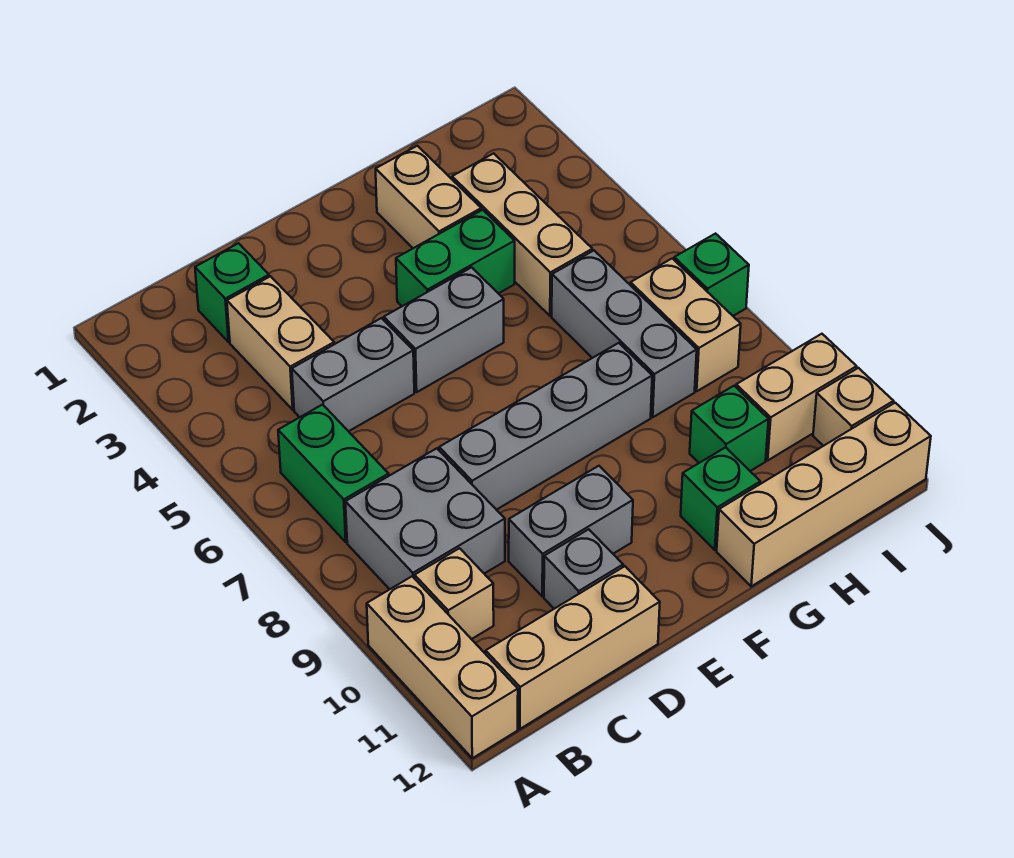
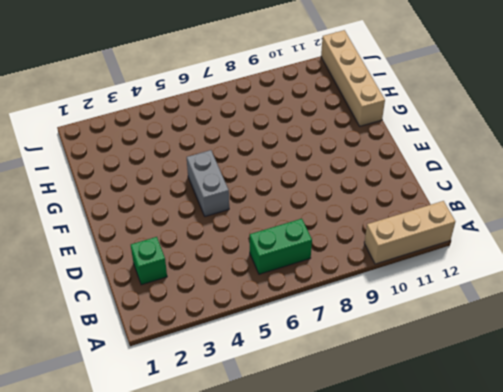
none -> grey brick B8:C9 level 1
none -> tan brick B10 level 1
none -> tan brick B12:D12 level 1

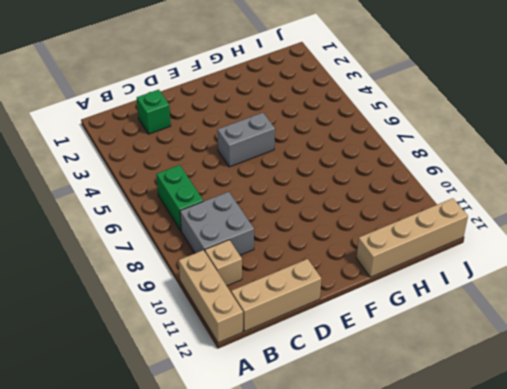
none -> tan brick C3:C4 level 1
none -> grey brick C5:D5 level 1
none -> grey brick D8:G8 level 1

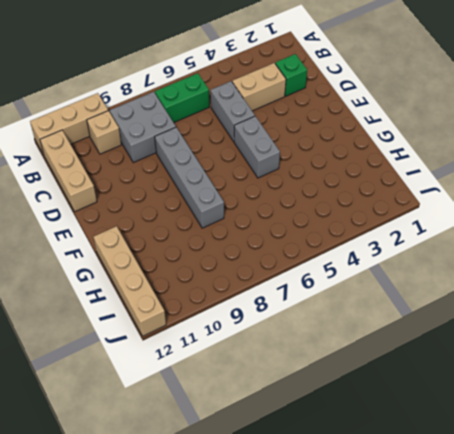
none -> grey brick D10:E10 level 1
none -> grey brick D11 level 1
none -> green brick F4:G4 level 1

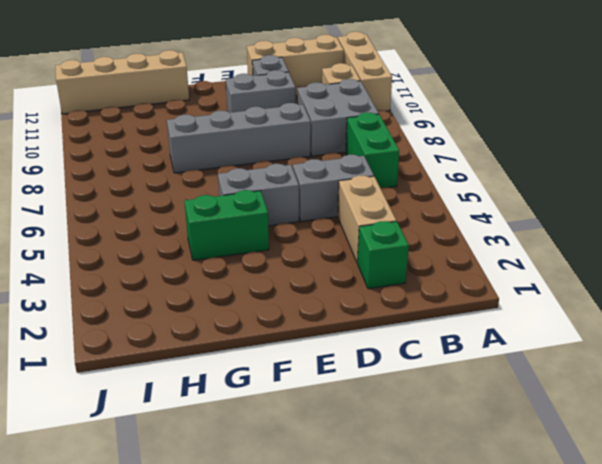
none -> tan brick G2:G3 level 1
none -> green brick G11 level 1
none -> tan brick H3:H5 level 1

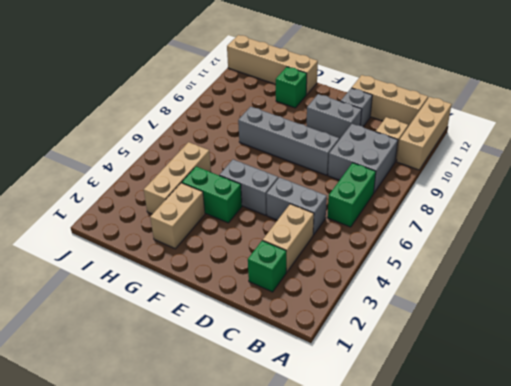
none -> grey brick H6:H8 level 1
none -> green brick H10 level 1
none -> tan brick I7:I8 level 1

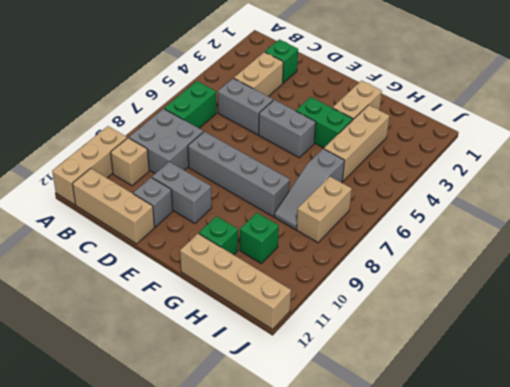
grey slope H6:H8 level 1 top 6 -> grey brick H6:H8 level 1
none -> tan brick I10:J10 level 1
none -> green brick J7 level 1
none -> tan brick J11 level 1

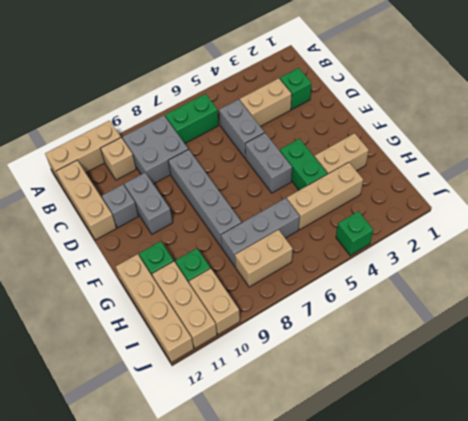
tan brick H11:J11 level 1 -> tan brick J11 level 1
green brick J4 level 1 -> green brick J7 level 1

